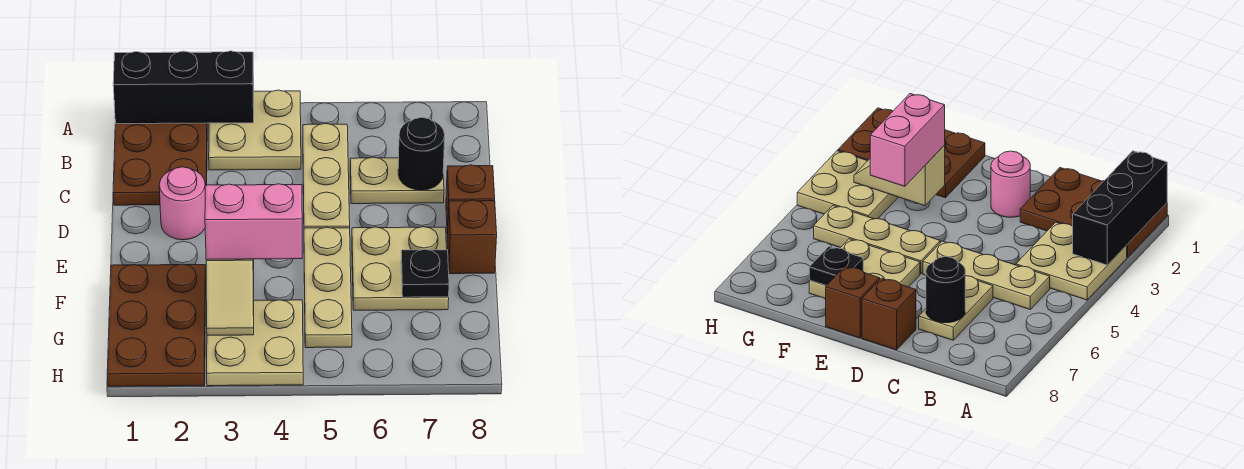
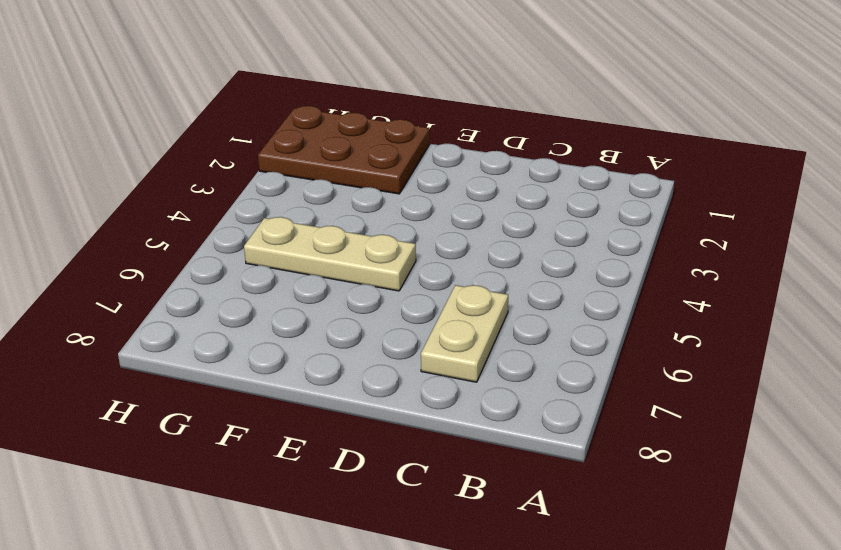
none -> brown plate A1:C2 level 1
none -> tan plate A3:B4 level 1
none -> tan plate B5:D5 level 1

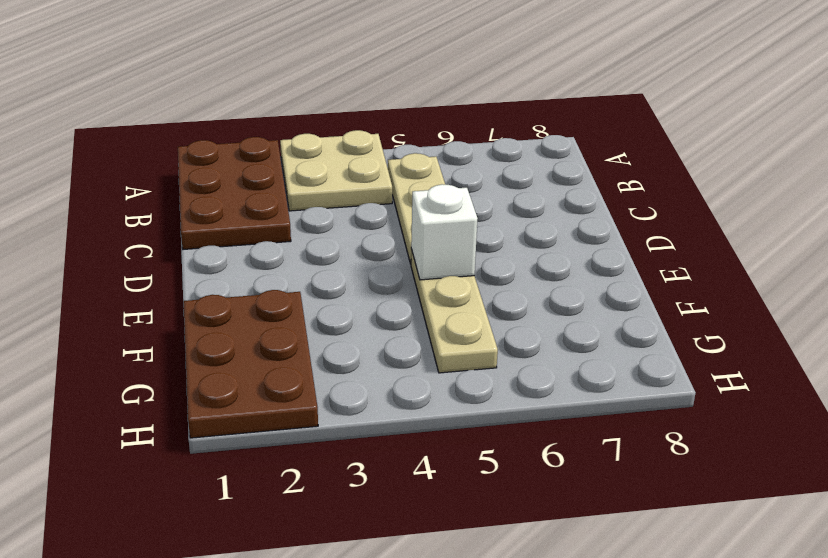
white brick E5 level 2 -> none
none -> tan plate C6:C7 level 1
none -> pink round brick D2 level 1
none -> brown brick D8 level 1

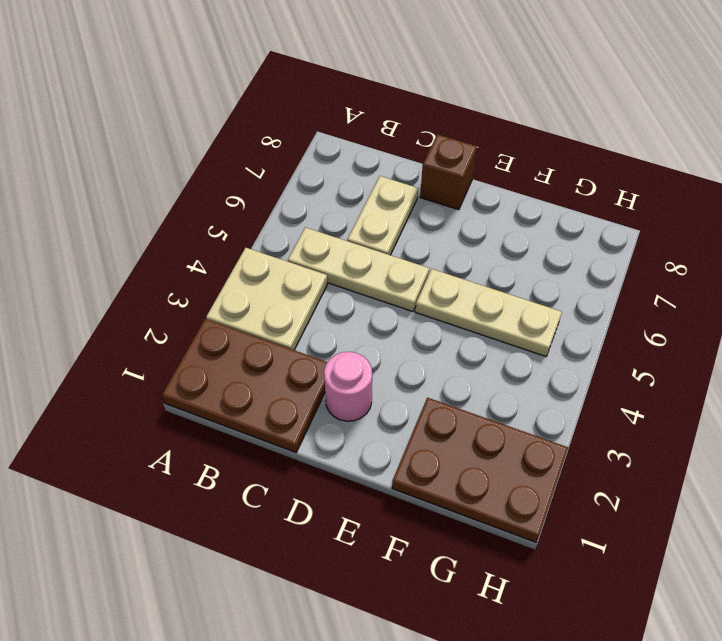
none -> tan plate E6:F7 level 1
none -> brown brick E8 level 1
none -> tan plate G3:H4 level 1

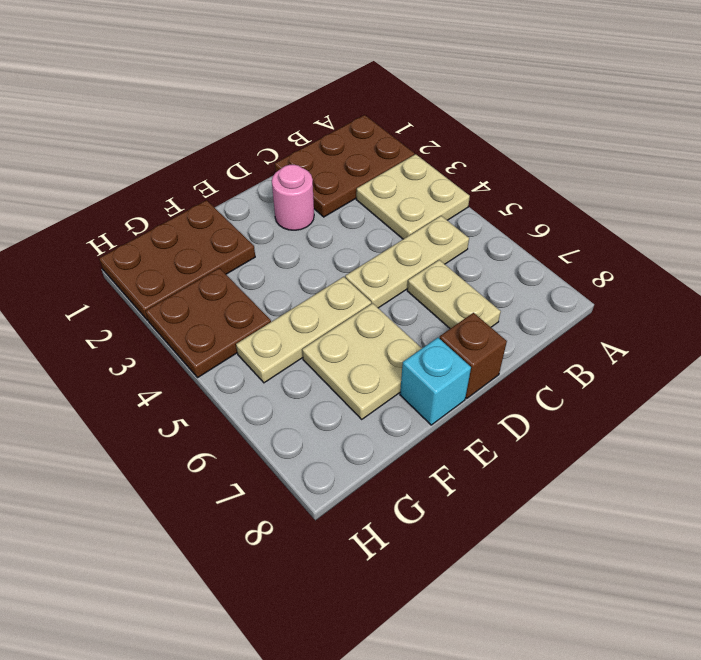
cyan brick E8 level 1 -> brown brick E8 level 1
brown plate G3:H4 level 1 -> tan plate G3:H4 level 1
none -> black brick A1:A3 level 2
none -> black round brick C7 level 2
none -> tan slope F3:G3 level 2 top F

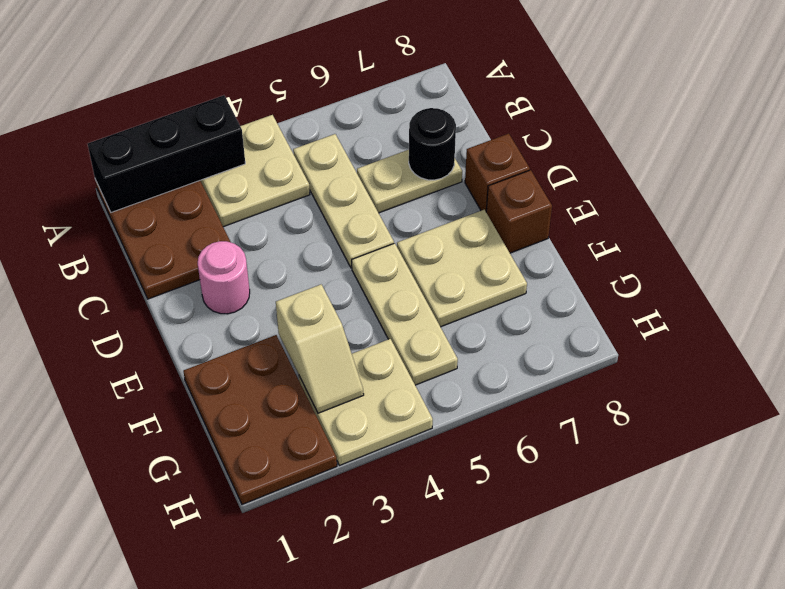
none -> black plate F7 level 2
none -> pink brick F3:F4 level 3

